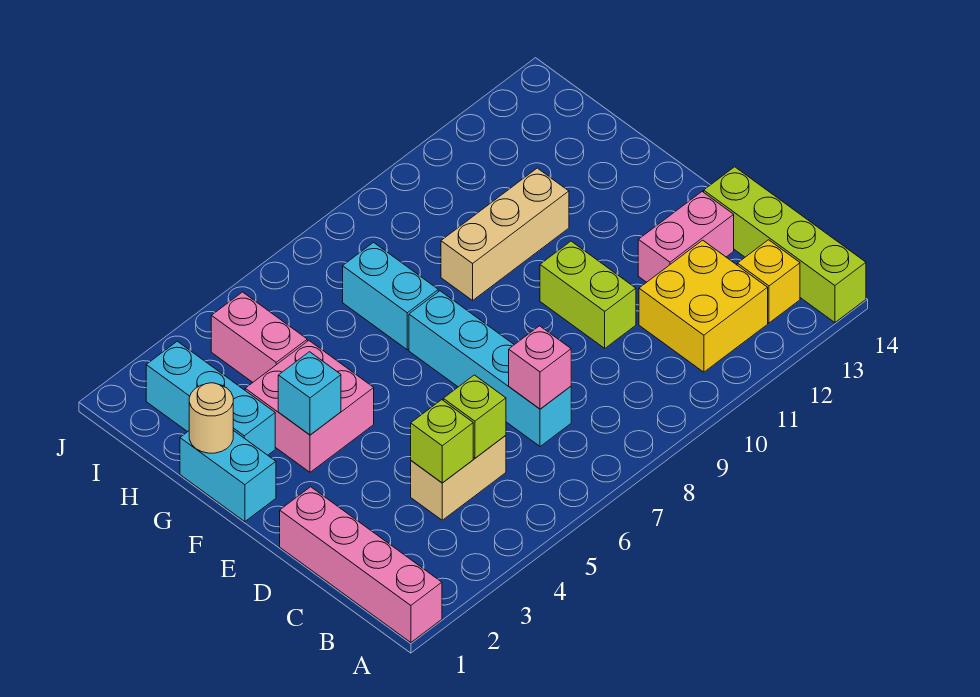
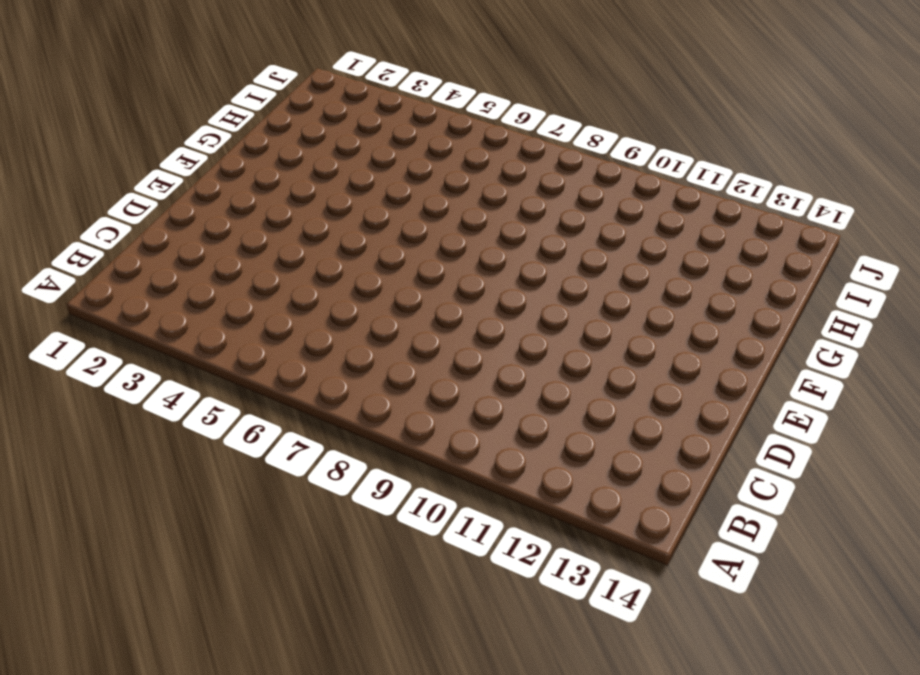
none -> pink brick A1:D1 level 1
none -> lime brick A14:D14 level 1
none -> yellow brick B11:C12 level 1

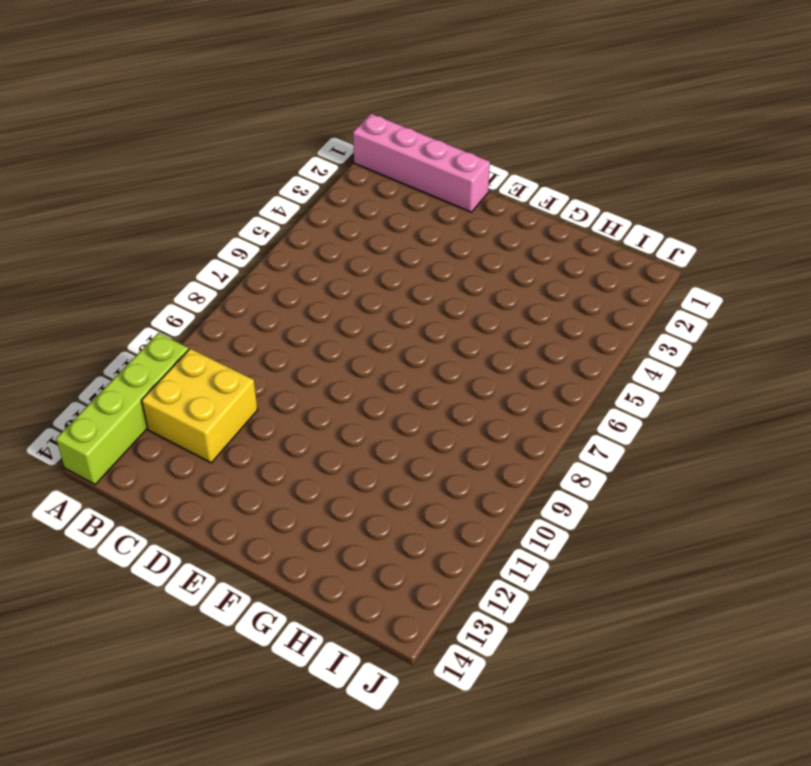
lime brick A11:A14 level 1 -> lime brick A14:D14 level 1
none -> yellow brick B13 level 1
none -> tan brick C4:C5 level 1
none -> cyan brick C7:F7 level 1

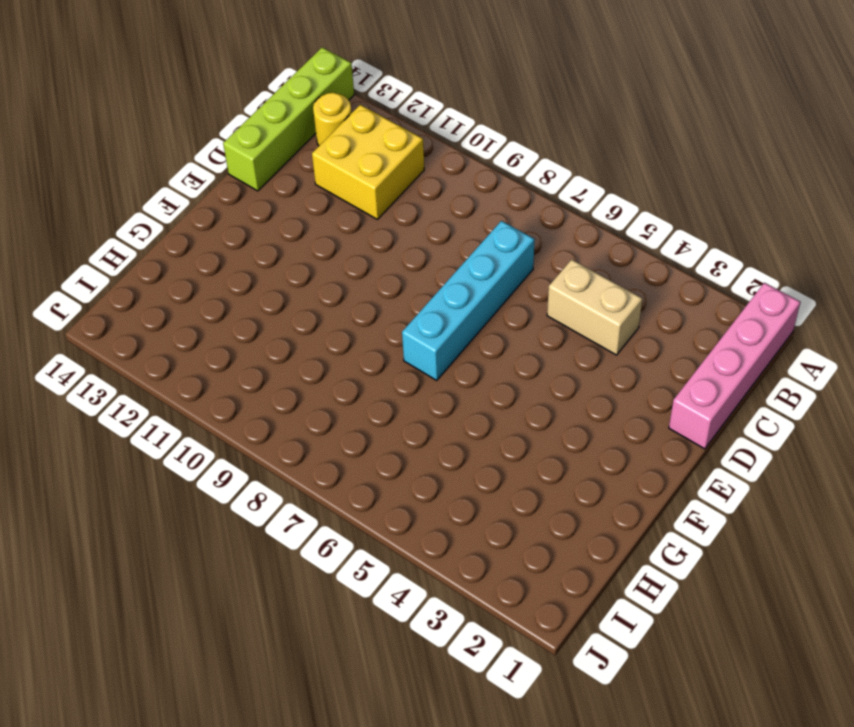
yellow round brick B13 level 1 -> yellow brick B13 level 1
none -> lime brick D10:E10 level 1
none -> pink brick D12:D13 level 1
none -> cyan brick F1:G1 level 1

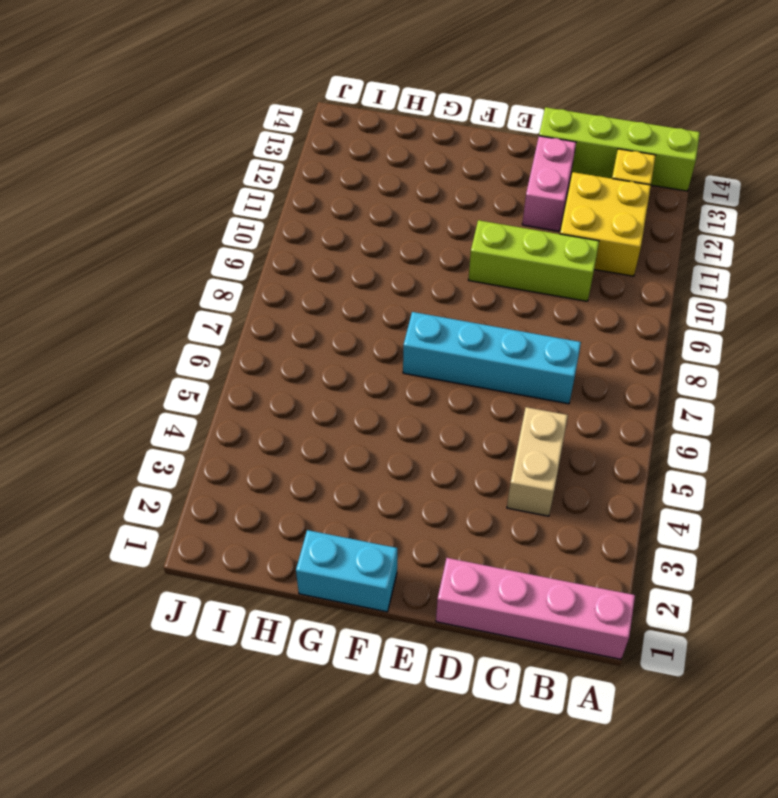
lime brick C10:E10 level 1 -> lime brick D10:E10 level 1
none -> pink brick F3:G4 level 1
none -> cyan brick G2:I2 level 1
none -> cyan brick G7:H7 level 1

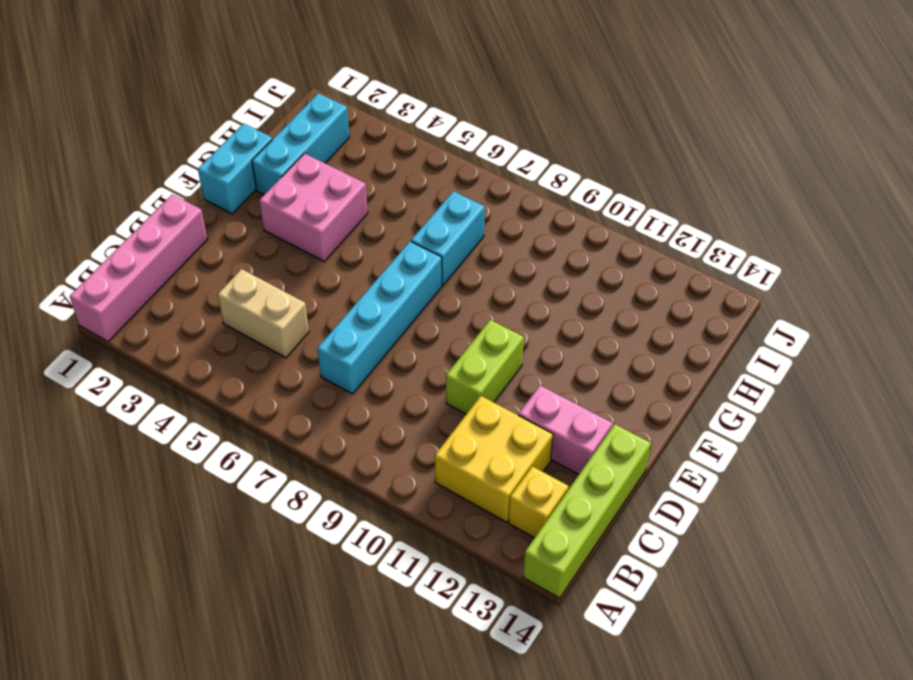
none -> tan brick G9:G11 level 1
none -> pink brick H4:I4 level 1
none -> lime brick C4 level 2

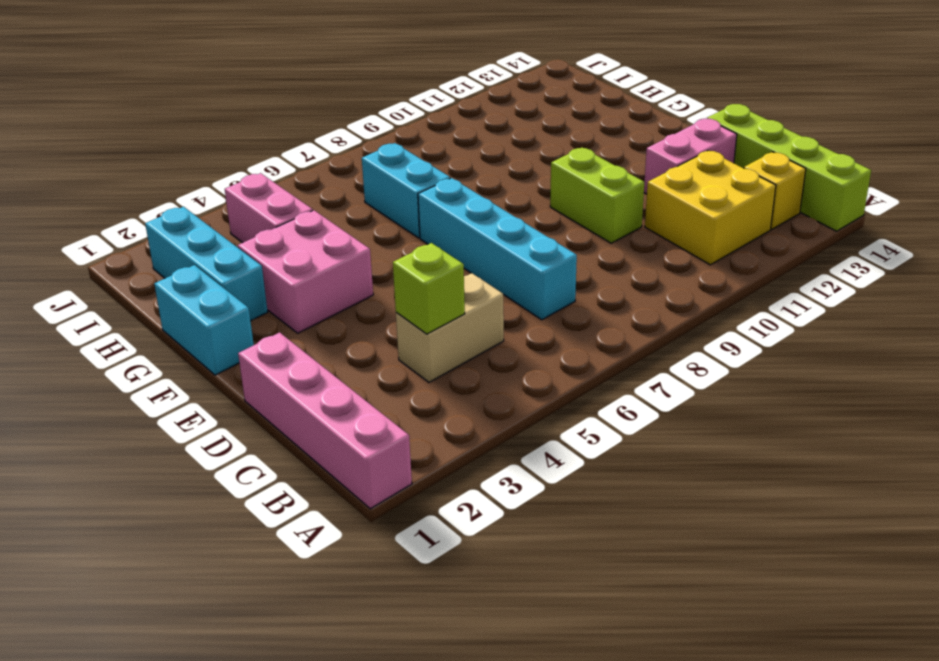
none -> tan brick G9:G11 level 1
none -> lime brick C5 level 2
none -> pink brick C7 level 2

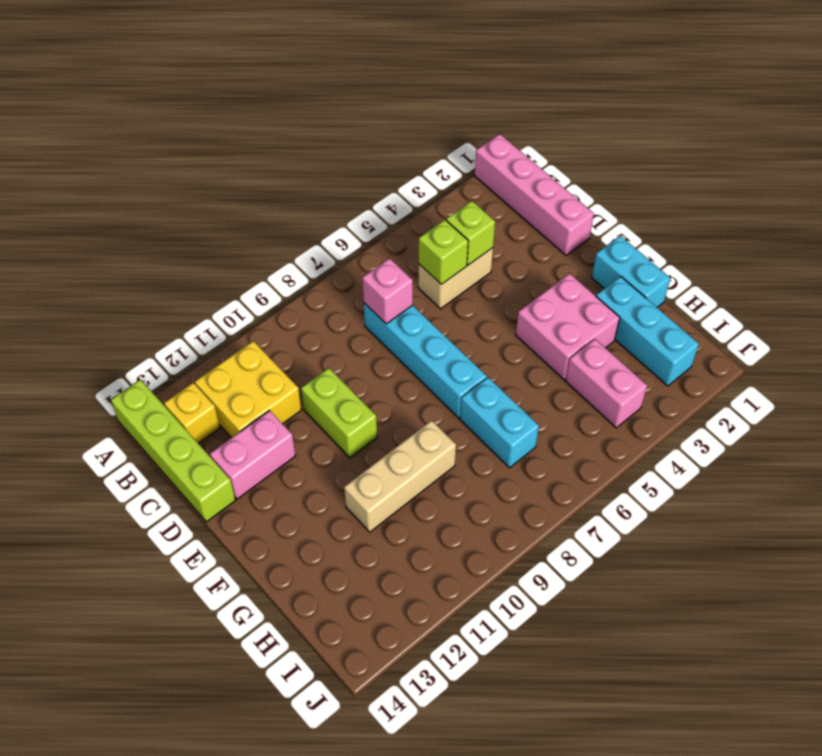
none -> cyan brick F3 level 2
none -> tan round brick G1 level 2

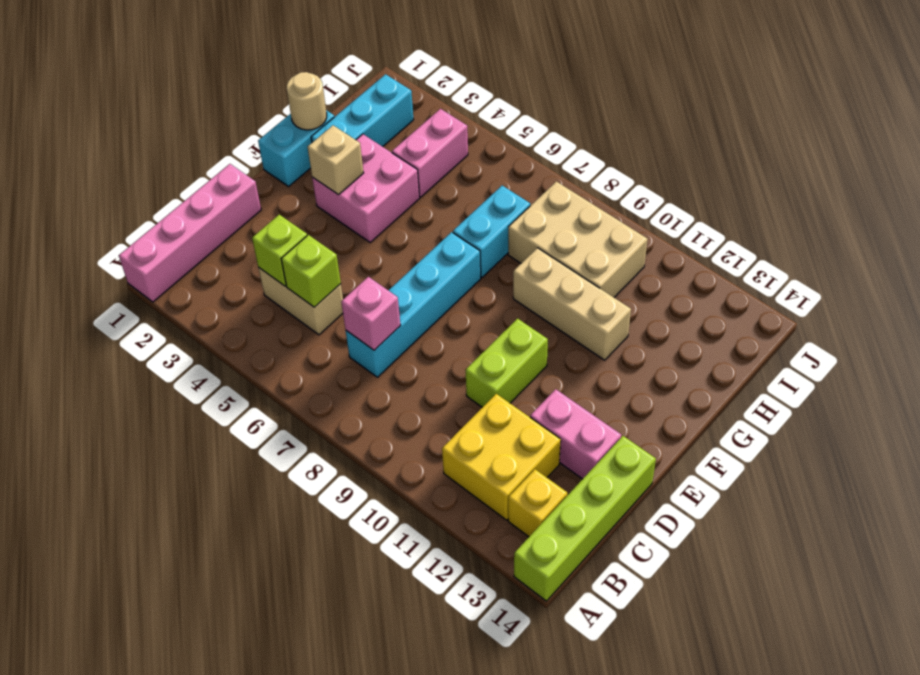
tan brick F3 level 2 -> cyan brick F3 level 2
tan brick H8:I10 level 1 -> none

